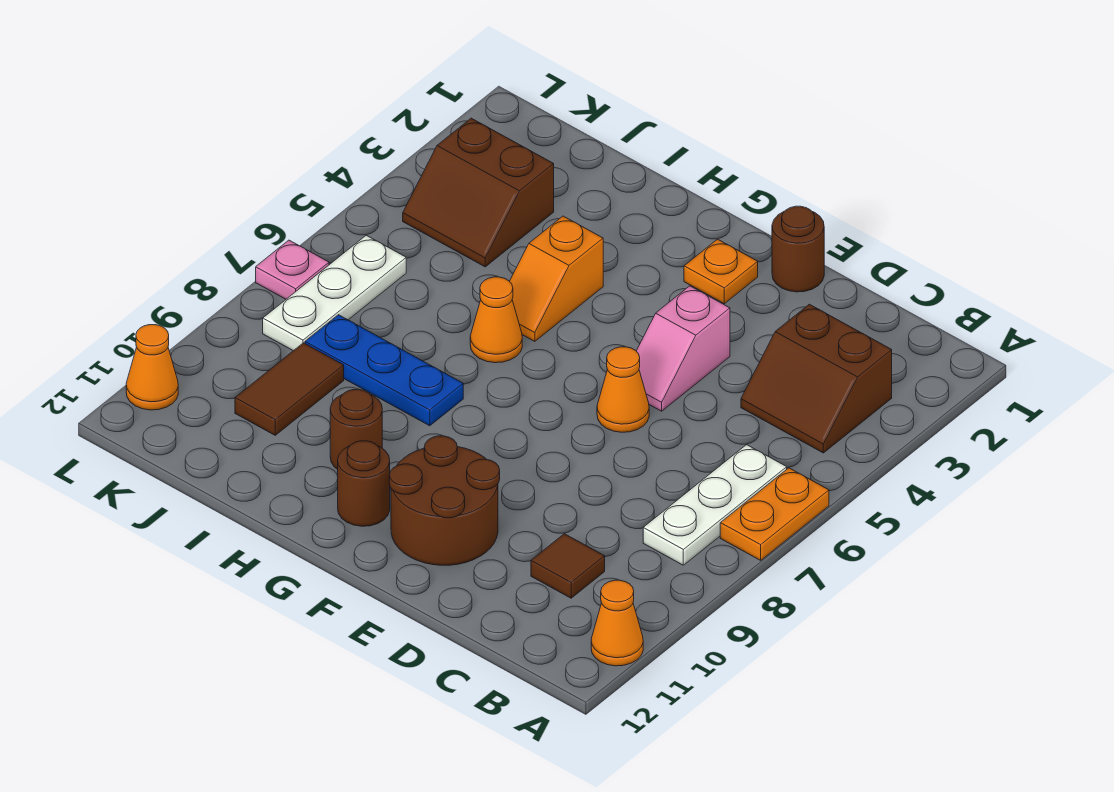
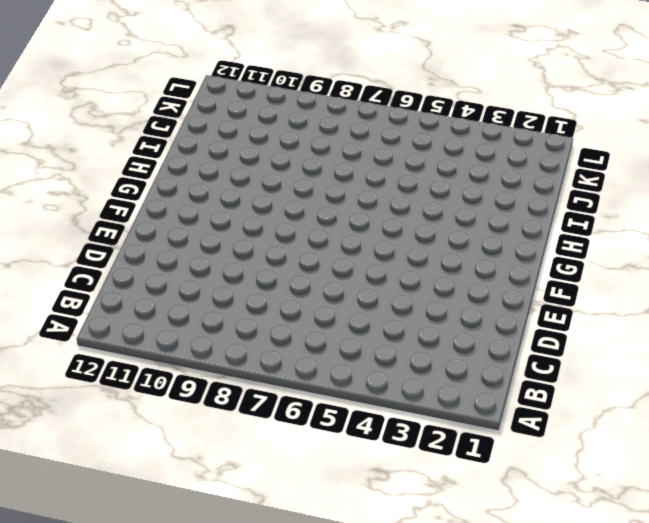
none -> orange plate A6:A7 level 1
none -> orange cone A11 level 1
none -> brown slope B3:C4 level 1 top 3

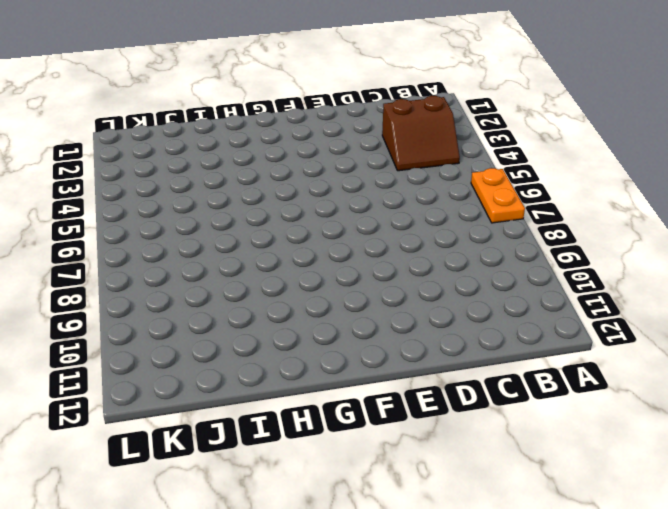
none -> orange cone A11 level 1
none -> white plate B6:B8 level 1
none -> brown tile C10 level 1

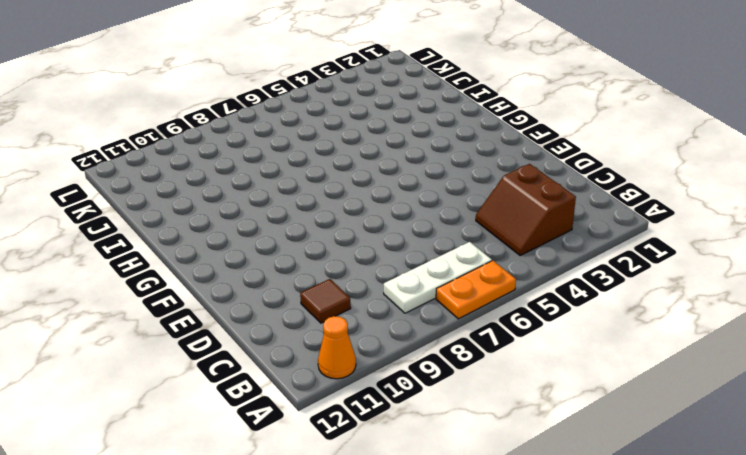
none -> brown round brick E1 level 1
none -> pink slope E4:E5 level 1 top 4
none -> orange cone E6 level 1

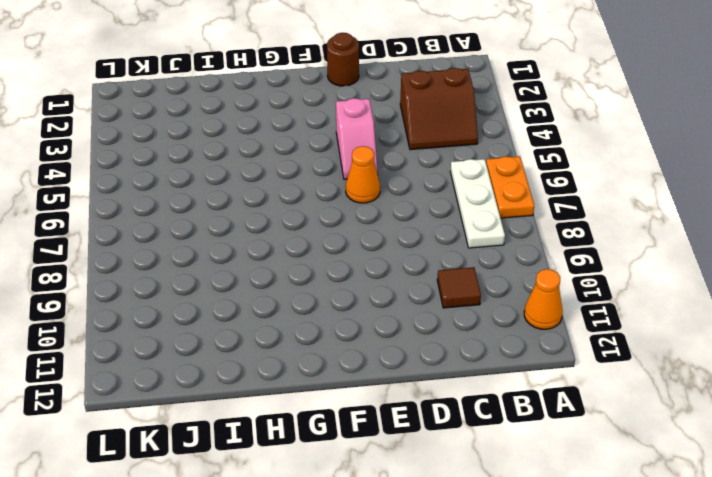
none -> brown round brick E10:F11 level 1
none -> orange plate F2 level 1
none -> brown round brick G11 level 1

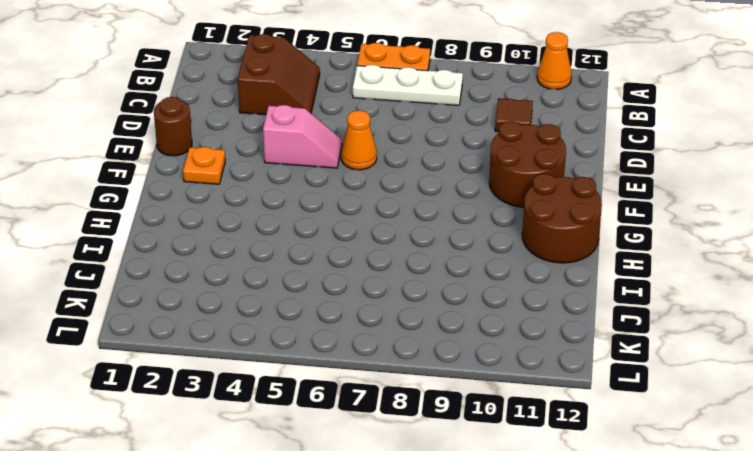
brown round brick G11:H12 level 1 -> brown round brick G11 level 1
none -> orange slope H4:H5 level 1 top 4
none -> orange cone H6 level 1
none -> blue plate H8:J8 level 1

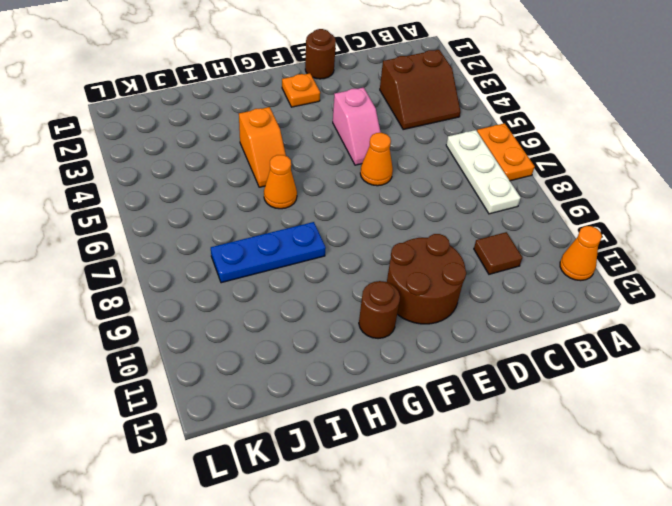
none -> brown round brick H10 level 1
none -> brown slope J3:K4 level 1 top 3
none -> brown tile J9:J10 level 1

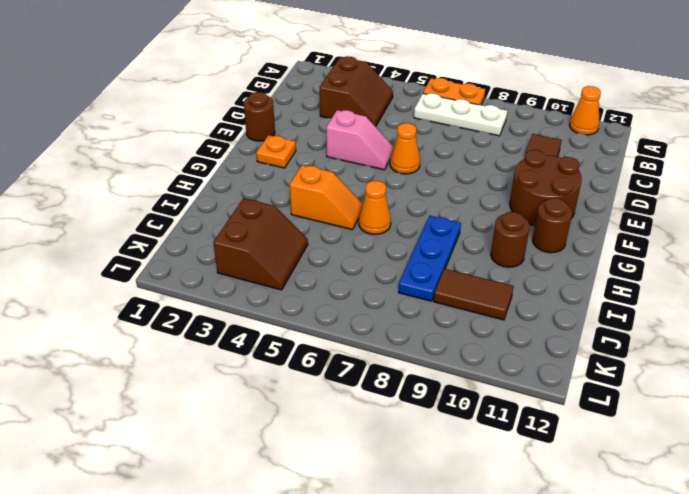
none -> white plate K6:K8 level 1
none -> pink plate L7 level 1
none -> orange cone L11 level 1

